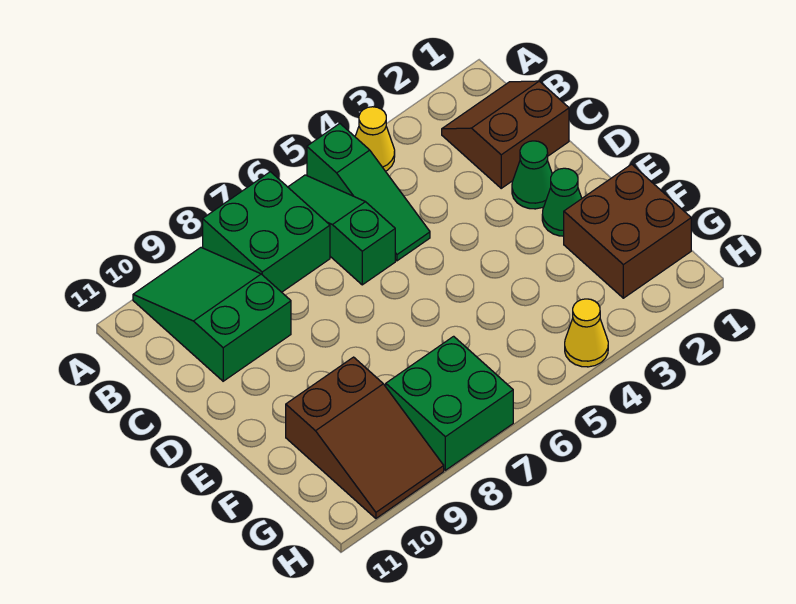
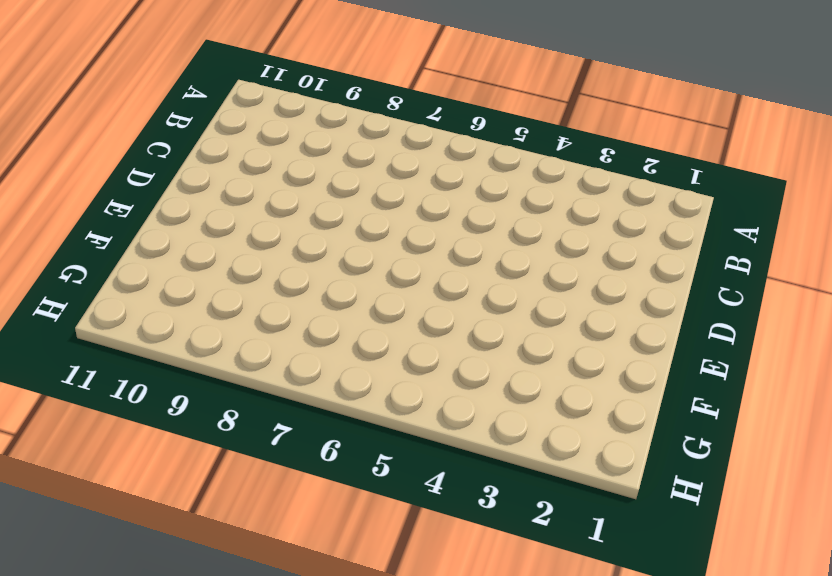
none -> yellow cone A4 level 1
none -> green slope A5:C5 level 1 top A
none -> green slope A6:C6 level 1 top C

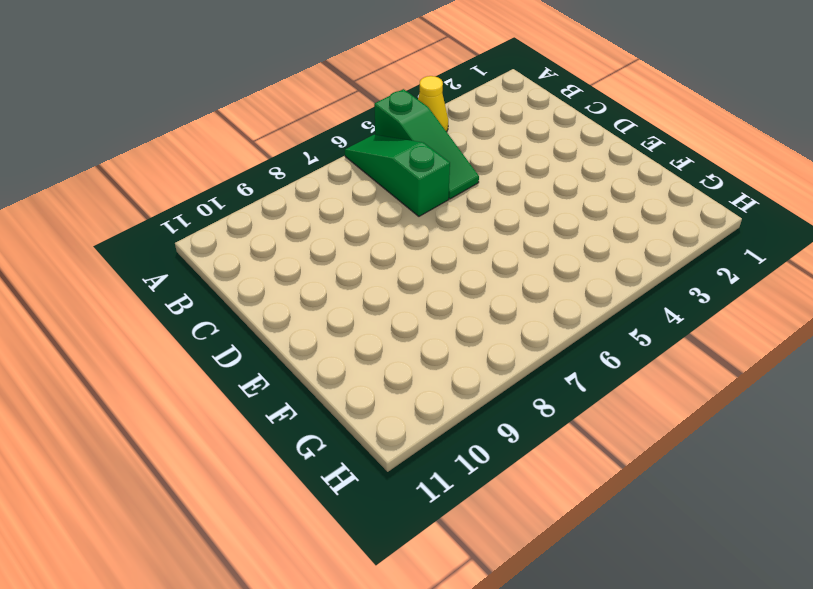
none -> green brick A7:B8 level 1
none -> green slope A9:C10 level 1 top C
none -> brown slope B1:C2 level 1 top C

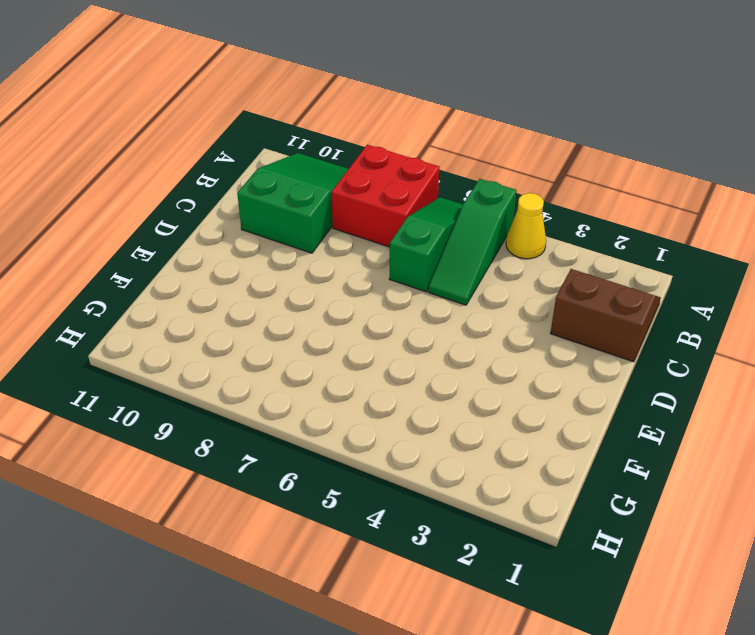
red brick A7:B8 level 1 -> green brick A7:B8 level 1
none -> green cone D2 level 1
none -> green cone E2 level 1
none -> brown brick F1:G2 level 1

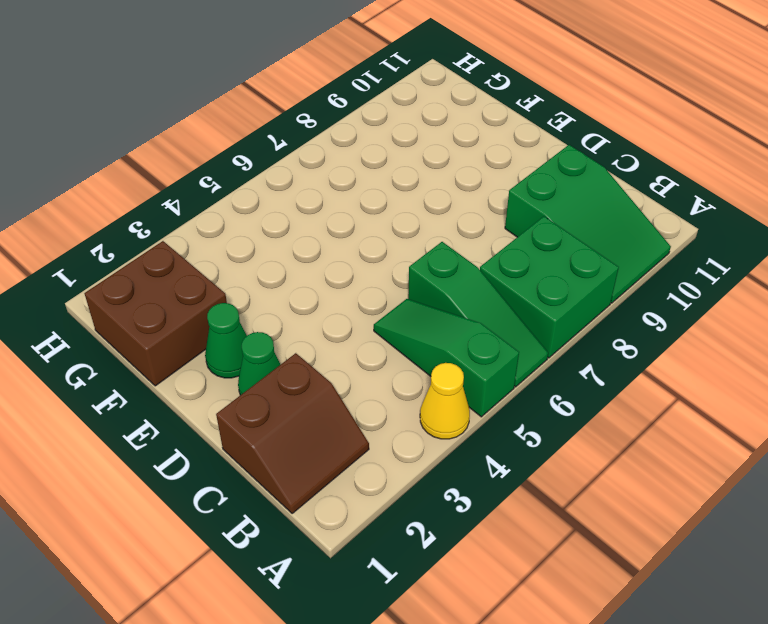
none -> brown slope F9:H10 level 1 top F
none -> green brick G7:H8 level 1
none -> yellow cone H4 level 1

